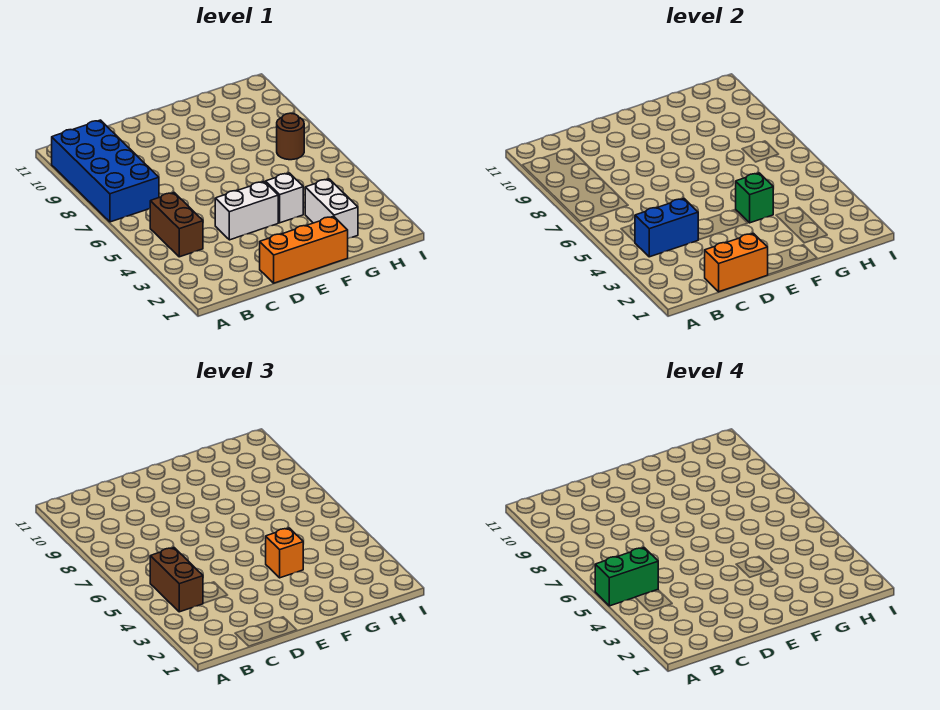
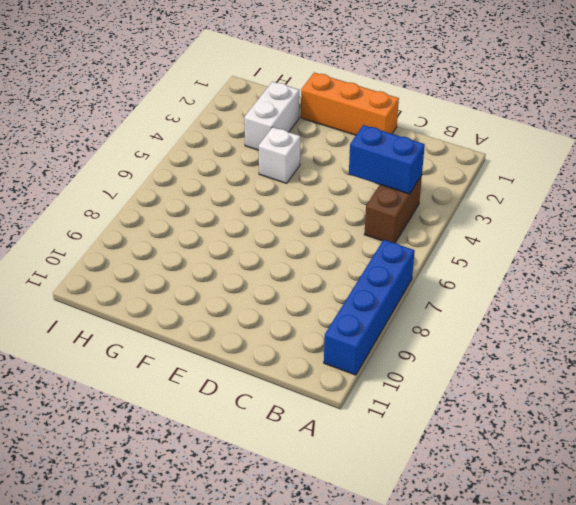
blue brick A7:A10 level 1 -> blue brick A7:B10 level 1
none -> white brick D4:E4 level 1
none -> brown round brick H7 level 1
none -> orange brick C1:D1 level 2

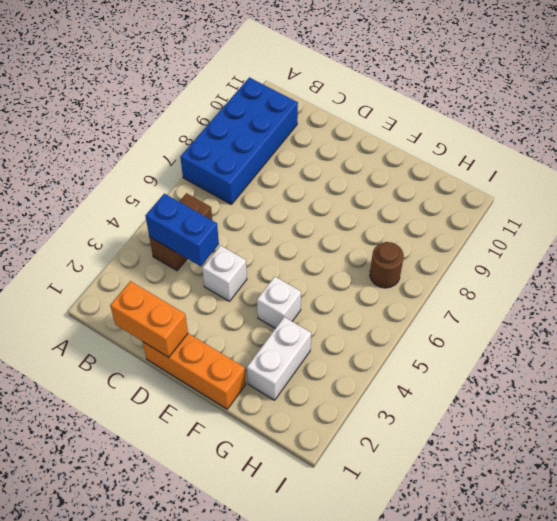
white brick D4 level 1 -> white brick D4:E4 level 1
none -> green brick F4 level 2
none -> brown brick B4:B5 level 3
none -> orange brick F4 level 3

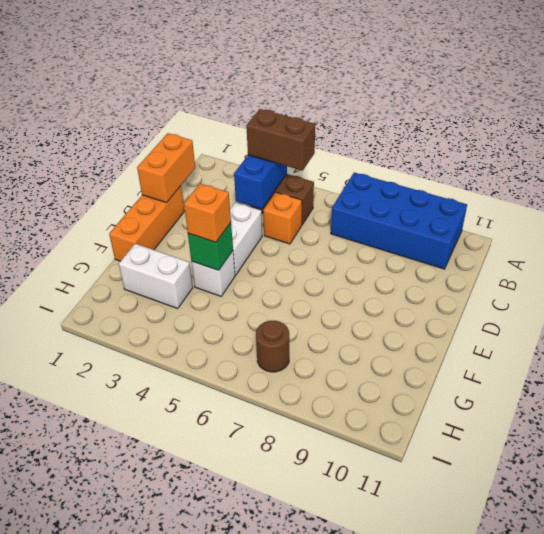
orange brick C5 level 1 -> none
none -> green brick A5:B5 level 4

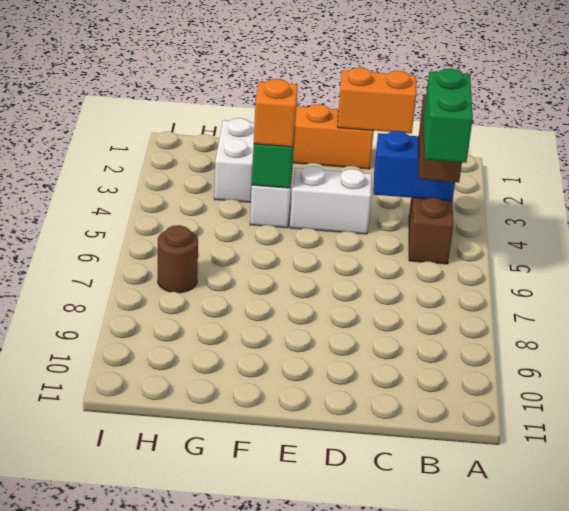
green brick B5:B6 level 4 -> green brick A5:B5 level 4
none -> blue brick A7:B10 level 1

